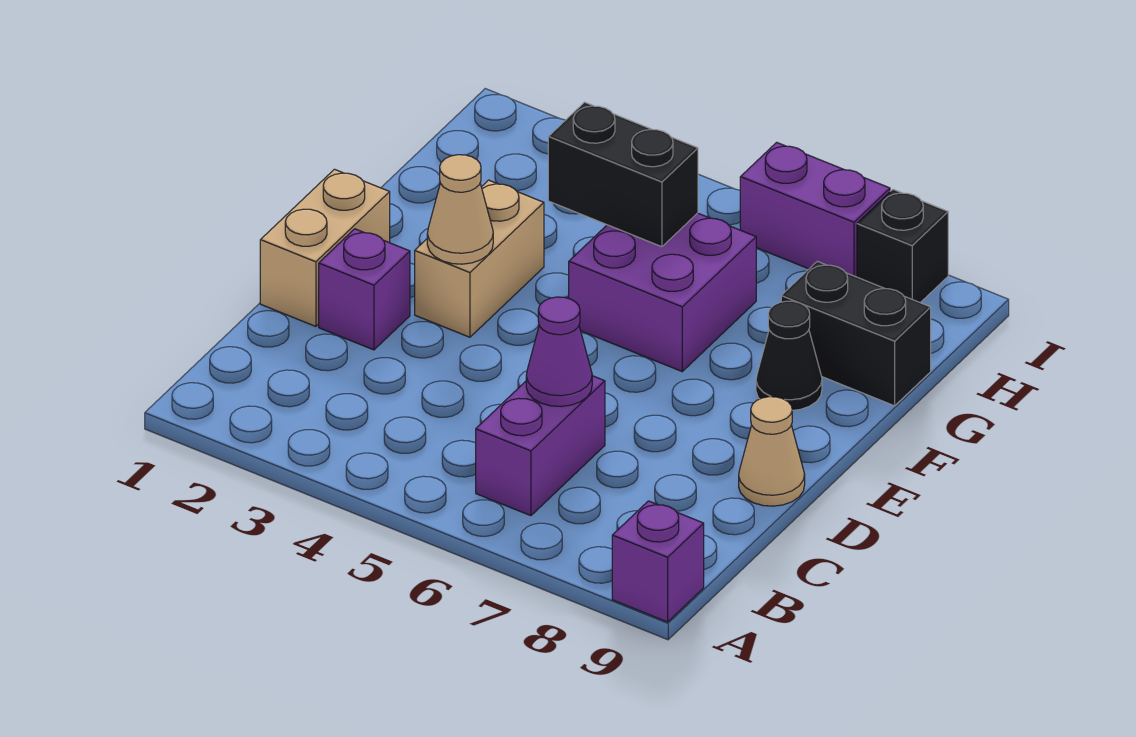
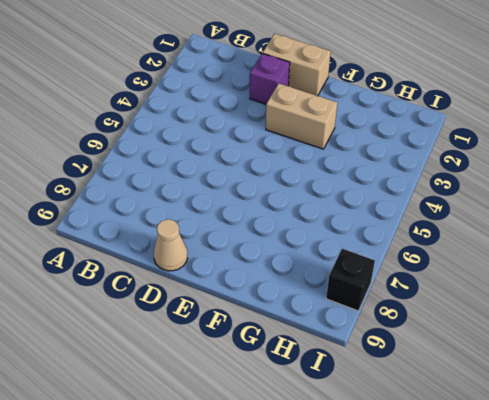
none -> purple brick A9 level 1
none -> purple brick B6:C6 level 1
none -> purple brick F5:G6 level 1

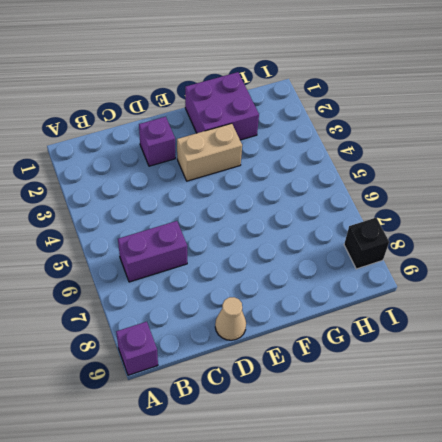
purple brick F1:G2 level 1 -> purple brick F5:G6 level 1
none -> tan brick D1:E1 level 1
none -> black cone F8 level 1
none -> black brick G8:G9 level 1

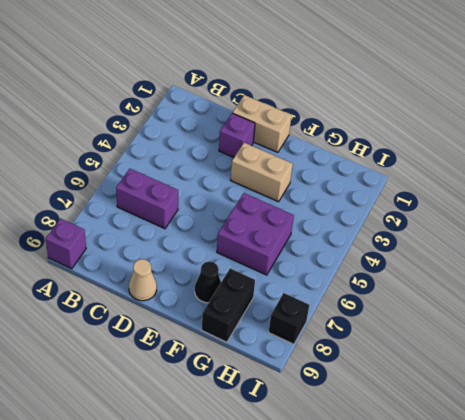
none -> purple brick I6:I7 level 1
none -> purple cone C6 level 2
none -> tan cone E3 level 2

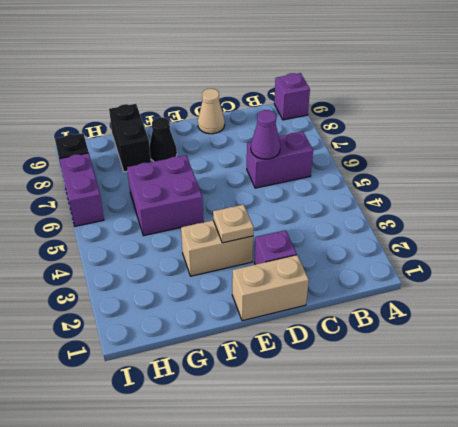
tan plate E3 level 2 -> tan cone E3 level 2
none -> black brick G4:G5 level 2

